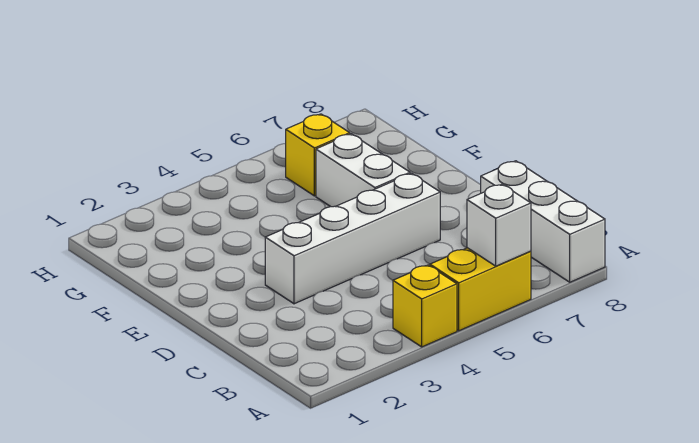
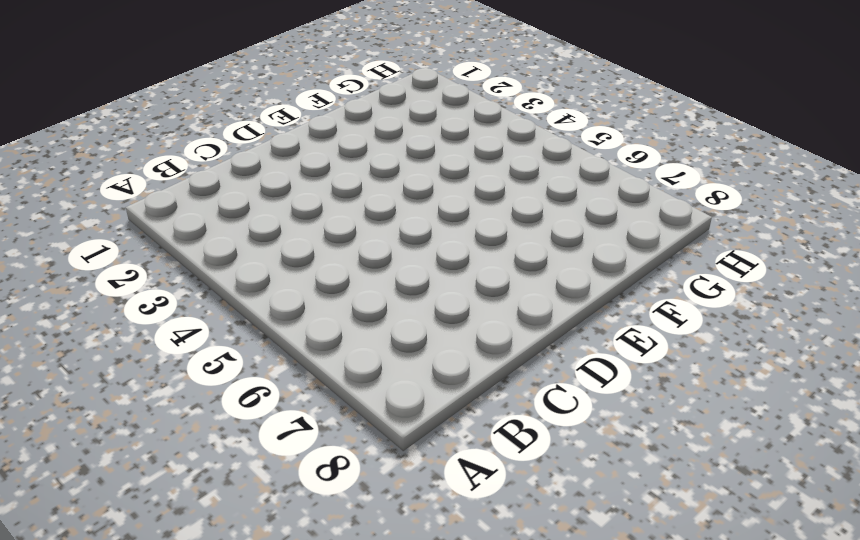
none -> yellow brick A4 level 1
none -> yellow brick A5:A6 level 1

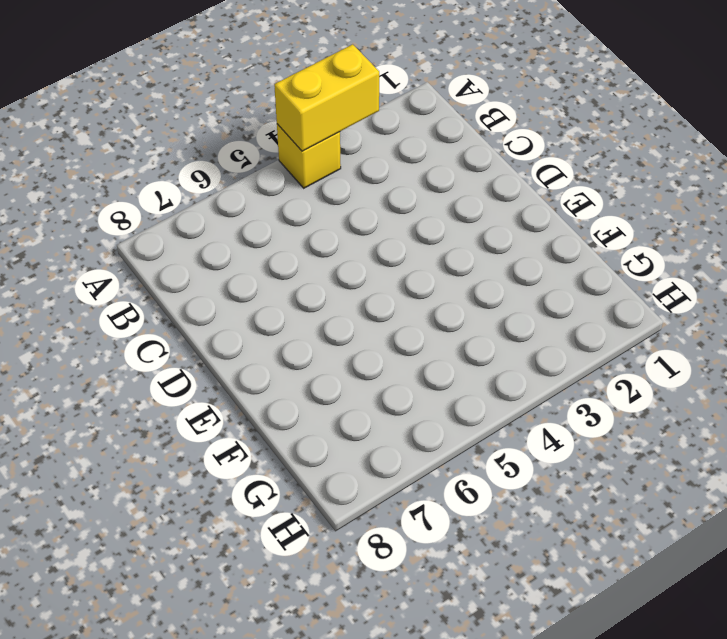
yellow brick A3:A4 level 2 -> yellow brick A5:A6 level 1
none -> white brick A8:C8 level 1
none -> white brick D3:D6 level 1

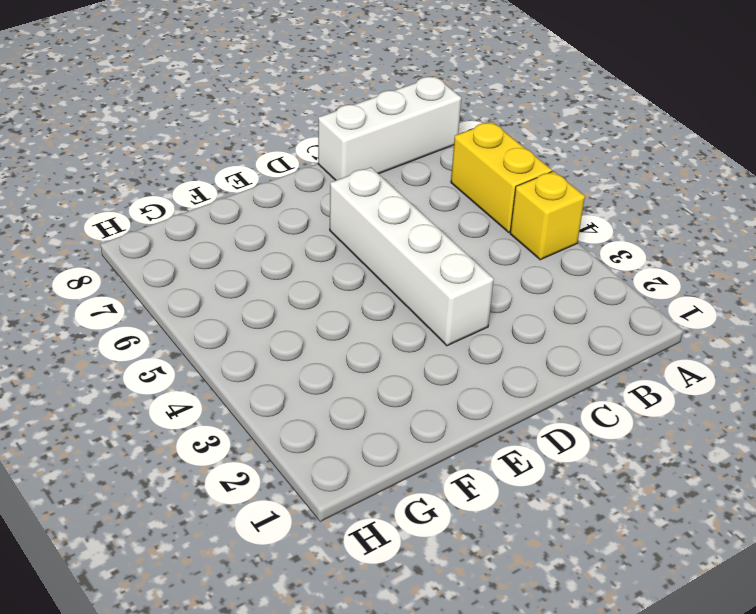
none -> white brick E6:F6 level 1
none -> yellow brick G6 level 1

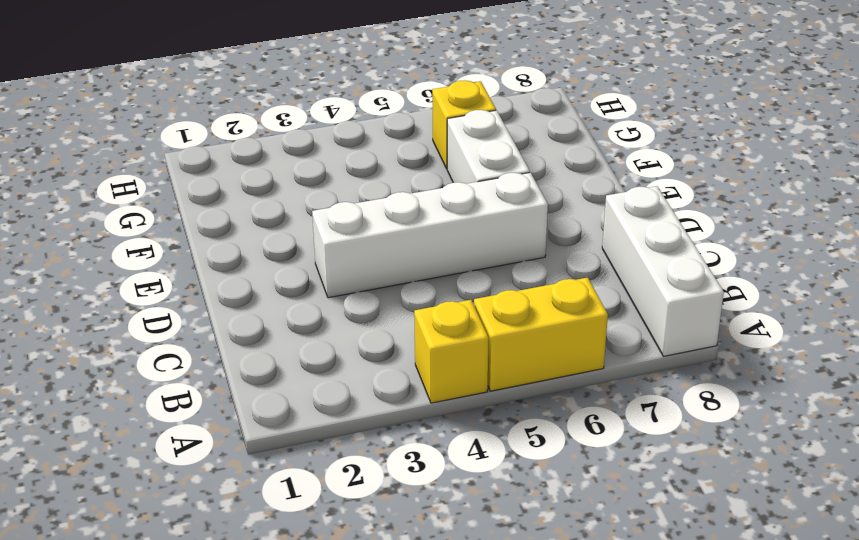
none -> white brick A6 level 2

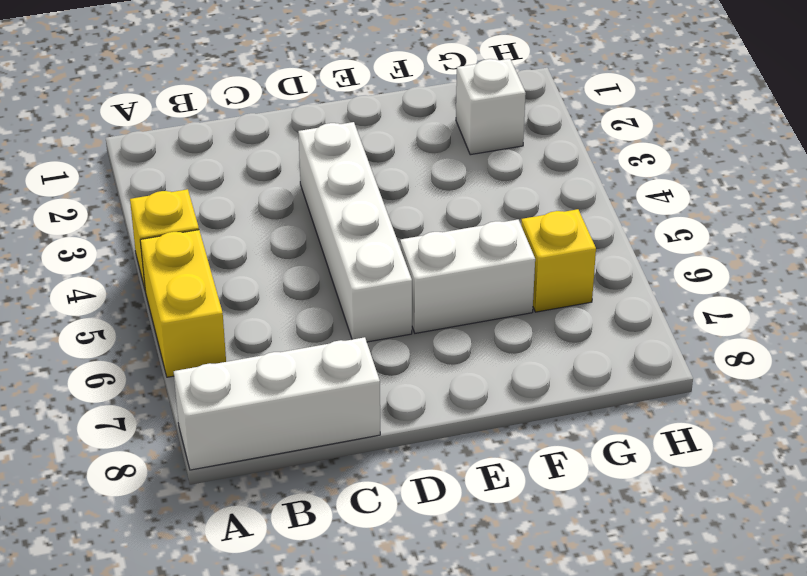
white brick G2 level 1 -> white brick A6 level 2

